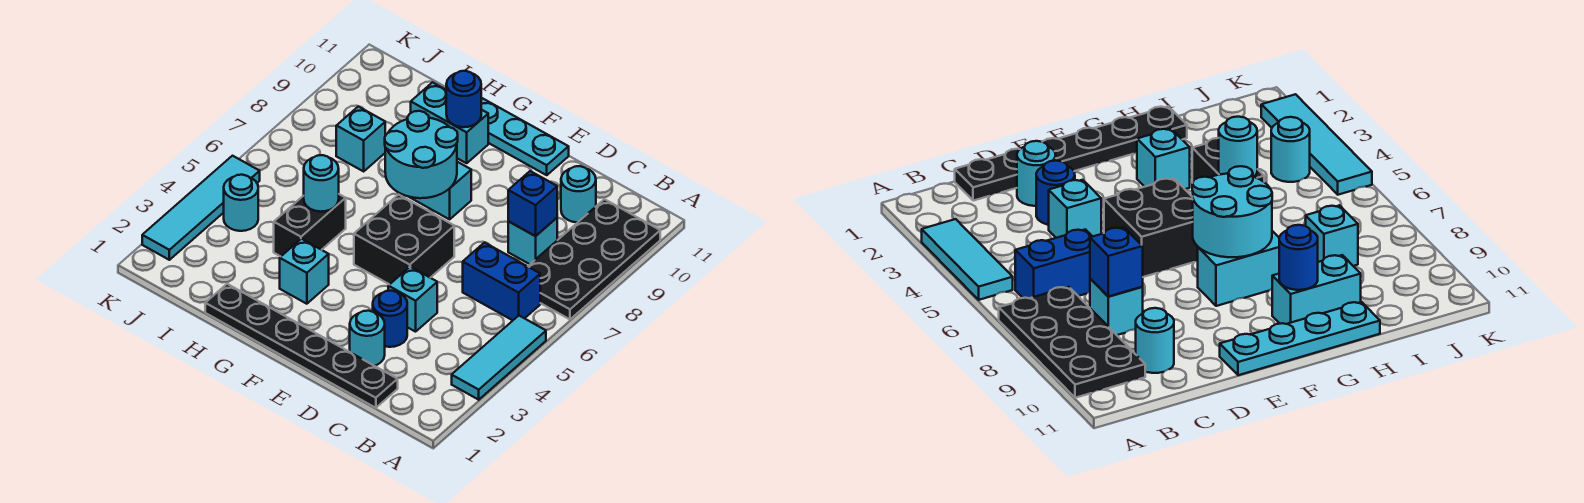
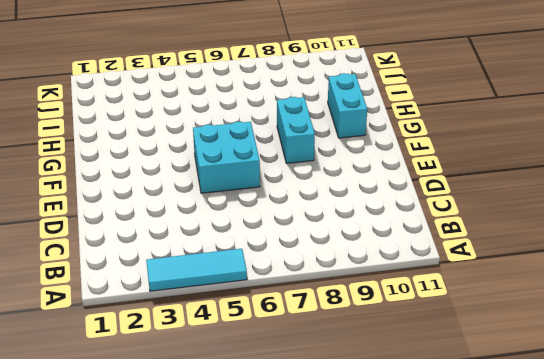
cyan brick E5:F6 level 1 -> black brick E5:F6 level 1
none -> black plate A7:B10 level 1
none -> blue brick B6:C6 level 1
none -> black plate C1:H1 level 1

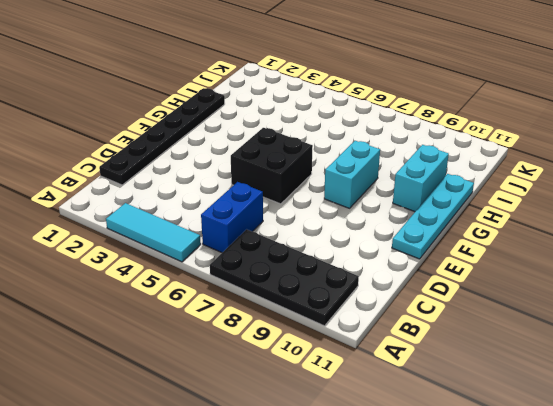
none -> cyan brick C8 level 1
none -> cyan round brick C10 level 1
none -> cyan round brick D2 level 1

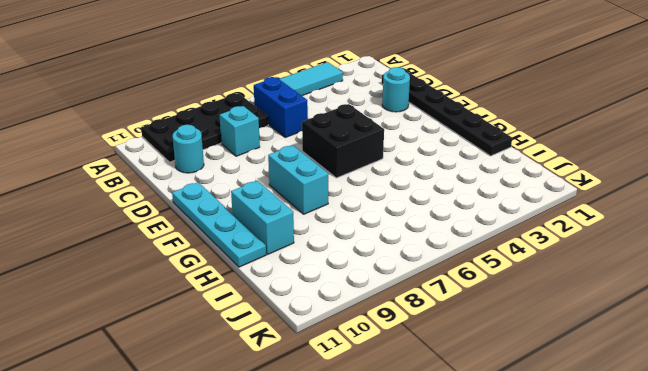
none -> blue round brick D3 level 1
none -> cyan brick D4 level 1
none -> cyan brick G3 level 1

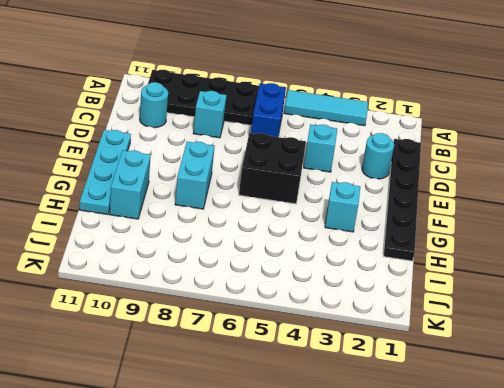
none -> blue round brick D3 level 1
none -> black brick H4:H5 level 1
none -> cyan brick I8 level 1

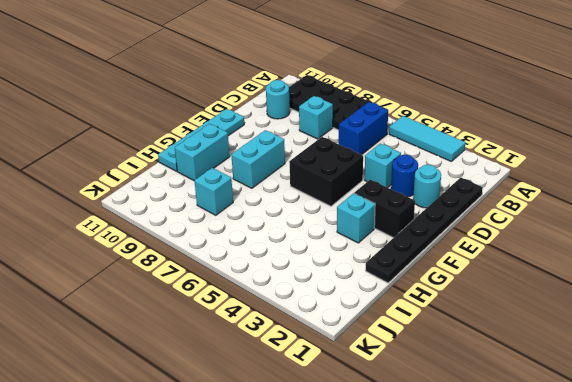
black brick F2:F3 level 1 -> black brick H4:H5 level 1
none -> cyan round brick J4 level 1
none -> cyan tile K2:K5 level 1
none -> blue brick C8 level 2

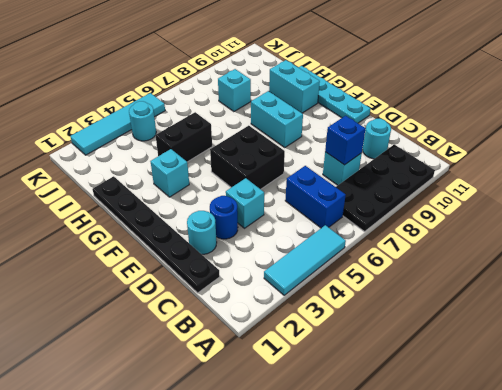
none -> cyan round brick F7:G8 level 2
none -> blue round brick G10 level 2
none -> cyan round brick H5 level 2

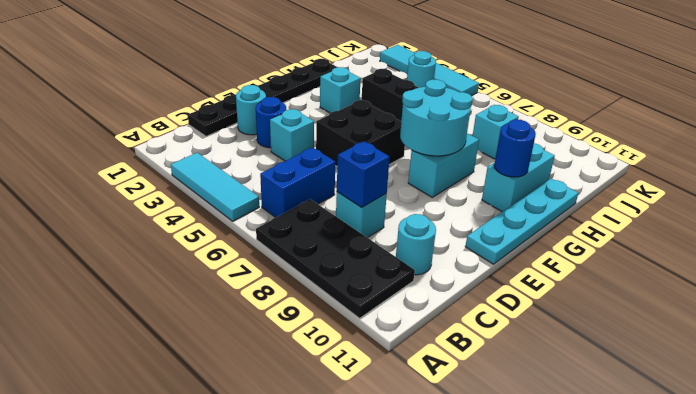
none -> cyan round brick H5 level 2

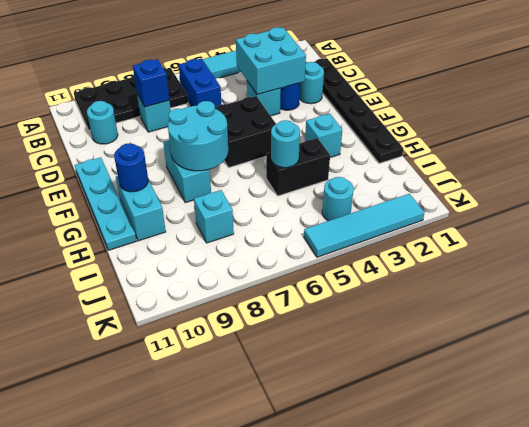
cyan brick C3:D4 level 2 -> none

